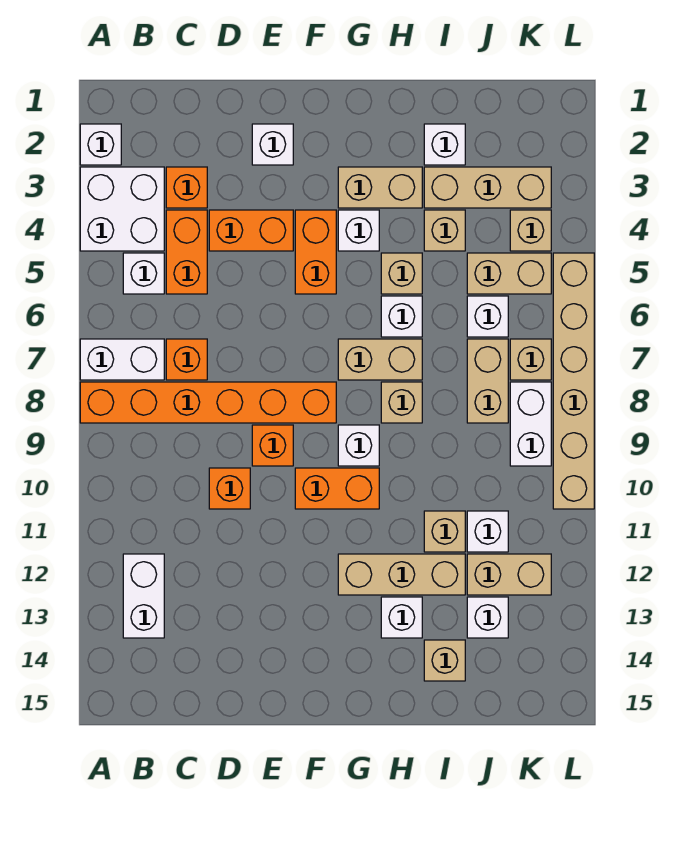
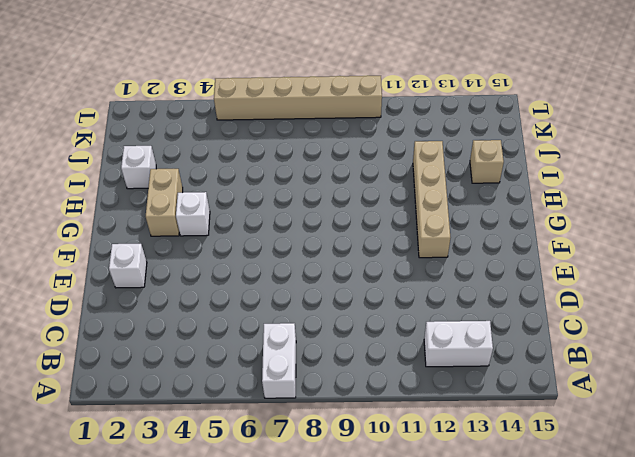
tan brick F12:I12 level 1 -> tan brick G12:I12 level 1
none -> white brick A2 level 1
none -> white brick A3:B4 level 1
none -> orange brick A8:F8 level 1
none -> white brick B5 level 1

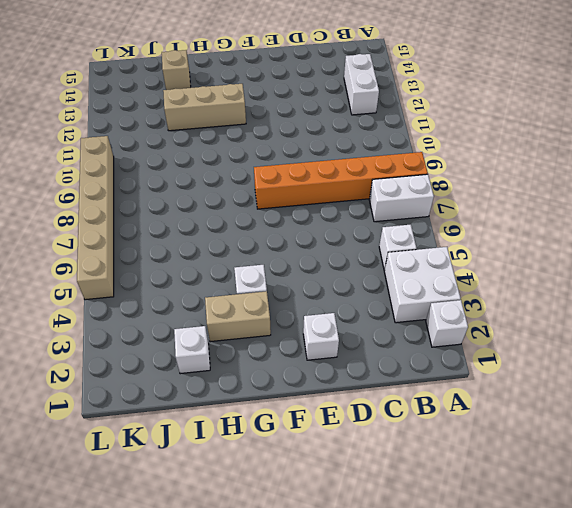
none -> orange brick C3 level 1
none -> orange brick C4:C5 level 1
none -> orange brick C7 level 1
none -> orange brick D4:E4 level 1

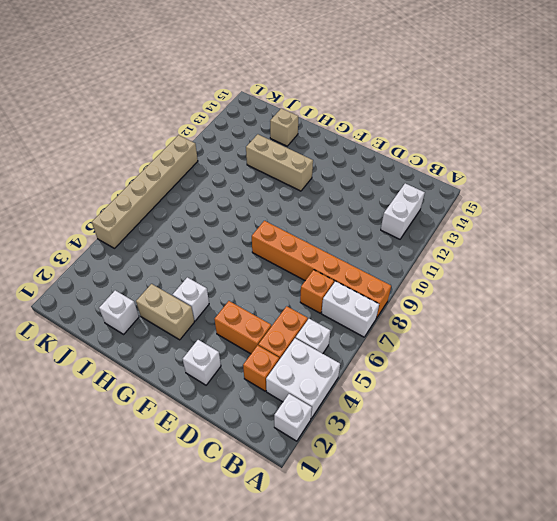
none -> orange brick D10 level 1
none -> orange brick E9 level 1
none -> orange brick F4:F5 level 1
none -> orange brick F10:G10 level 1

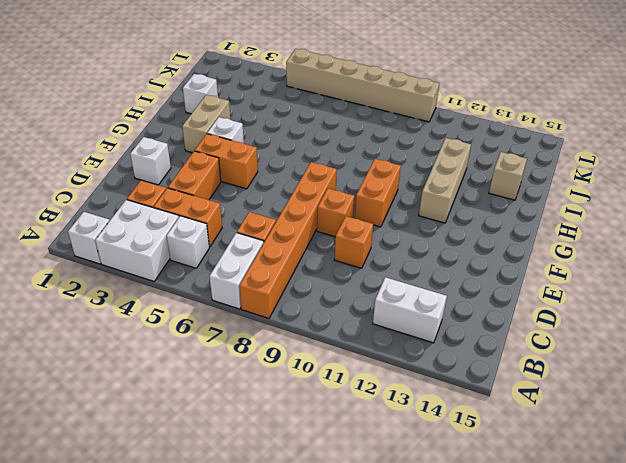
none -> tan brick G7:H7 level 1
none -> white brick G9 level 1
none -> tan brick H5 level 1
none -> white brick H6 level 1

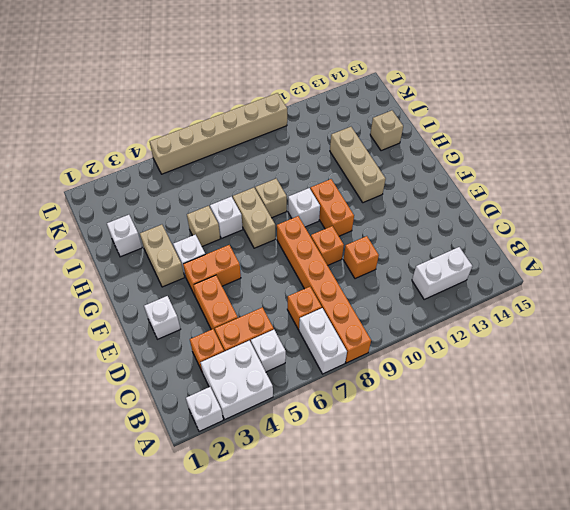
none -> white brick H13 level 1
none -> tan brick I3:K3 level 1
none -> tan brick I4 level 1
none -> tan brick I11 level 1

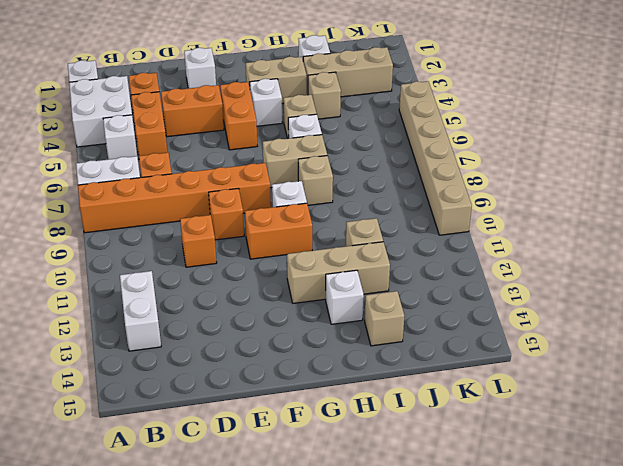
none -> tan brick J5:K5 level 1
none -> white brick J6 level 1
none -> tan brick J7:J8 level 1
none -> white brick J11 level 1

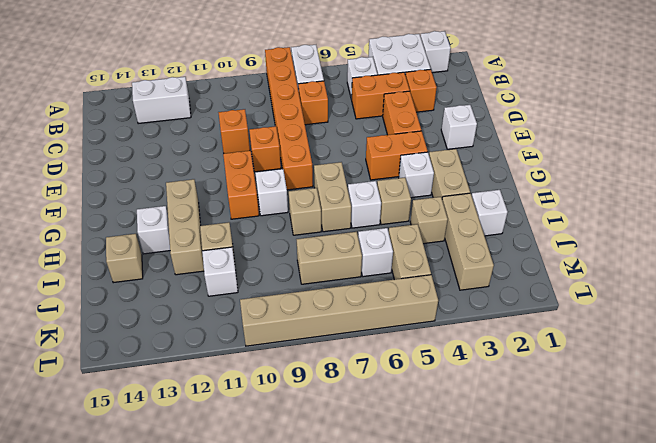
none -> tan brick J12:K12 level 1
none -> white brick J13 level 1
none -> tan brick K4 level 1
none -> tan brick K7 level 1

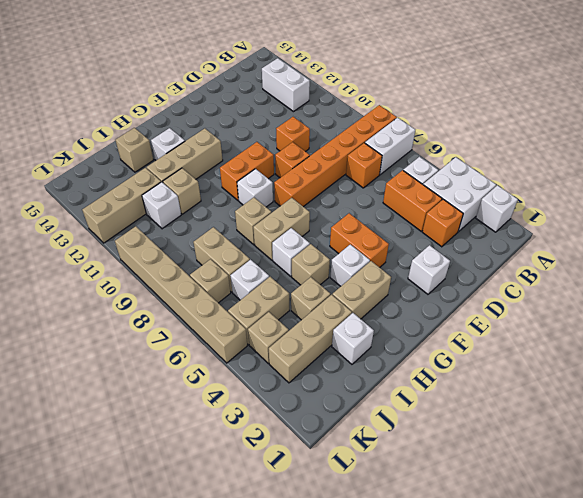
tan brick J12:L12 level 1 -> tan brick J12:K12 level 1
none -> orange brick D4:E4 level 1
none -> white brick J13 level 1
none -> white brick K8:K9 level 1

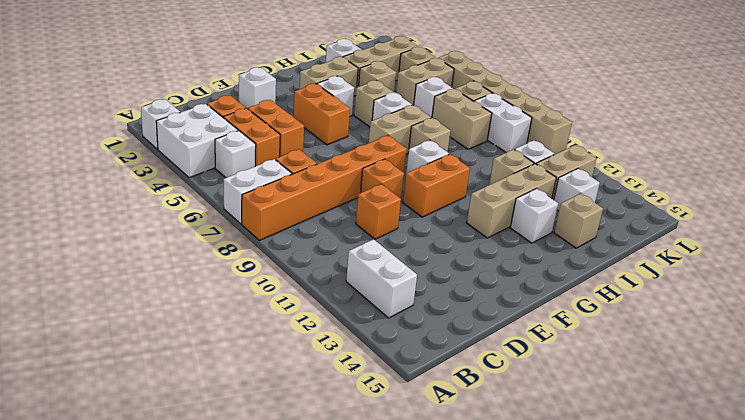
orange brick D4:D5 level 1 -> orange brick D4:E4 level 1

